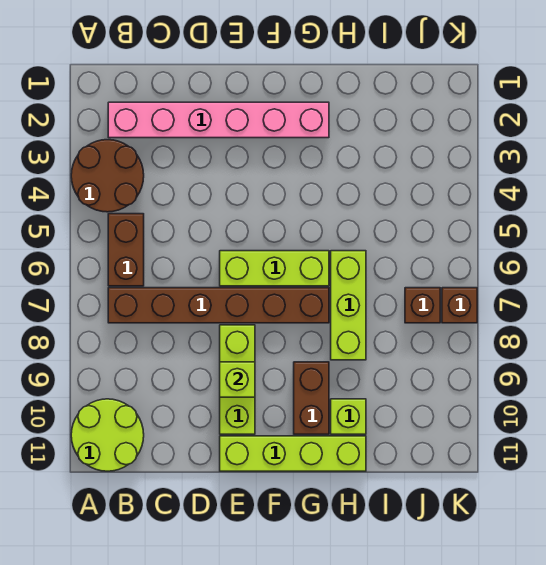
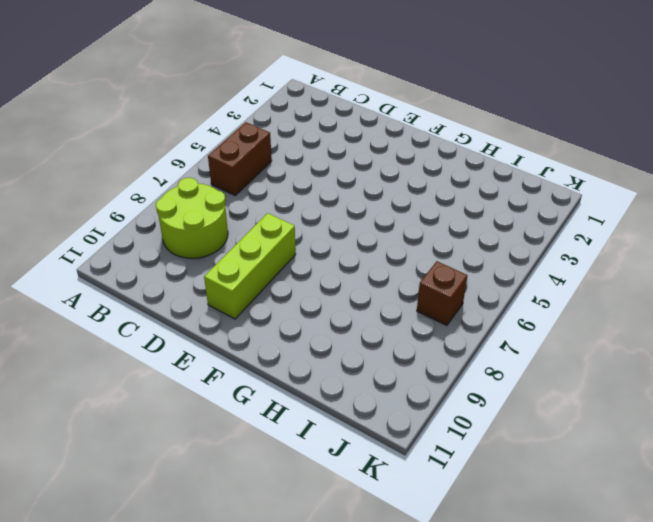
lime round brick B8:C9 level 1 -> lime round brick A10:B11 level 1
none -> brown round brick A3:B4 level 1
none -> pink brick B2:G2 level 1
none -> brown brick B7:G7 level 1

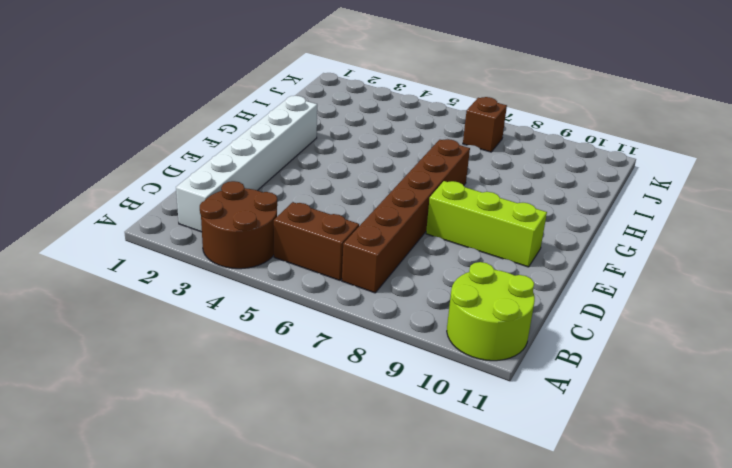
white brick B2:G2 level 1 -> pink brick B2:G2 level 1
none -> lime brick E6:G6 level 1
none -> lime brick E11:H11 level 1
none -> brown brick G9:G10 level 1

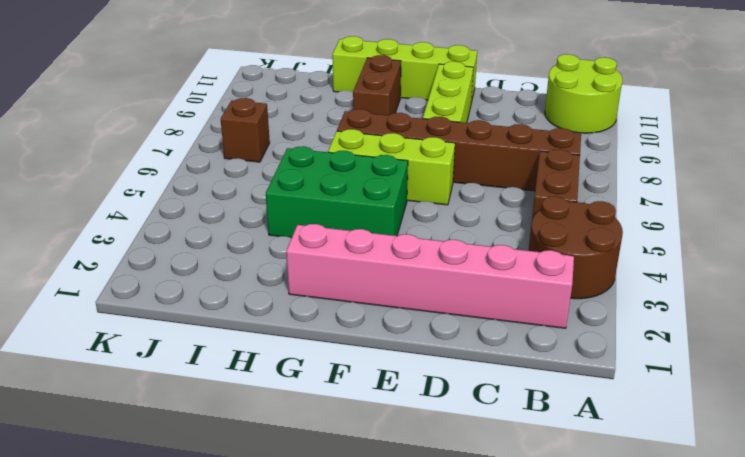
green brick F4:H5 level 1 -> none
none -> lime brick H6:H8 level 1
none -> lime brick H10 level 1
none -> brown brick K7 level 1

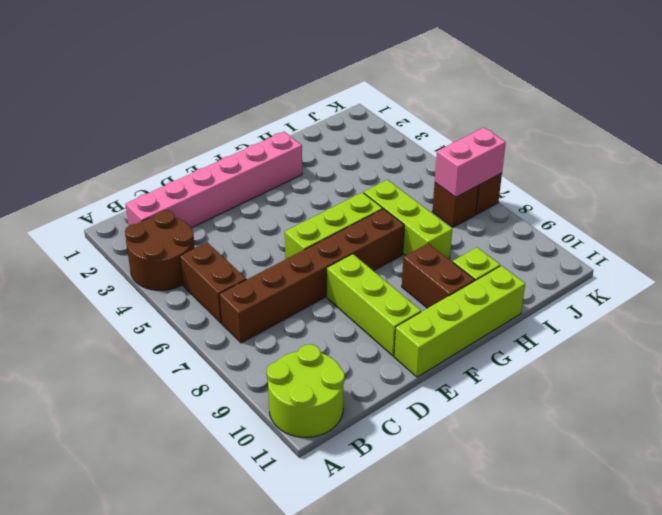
pink brick J7:K7 level 2 -> none
none -> lime brick E9 level 2

